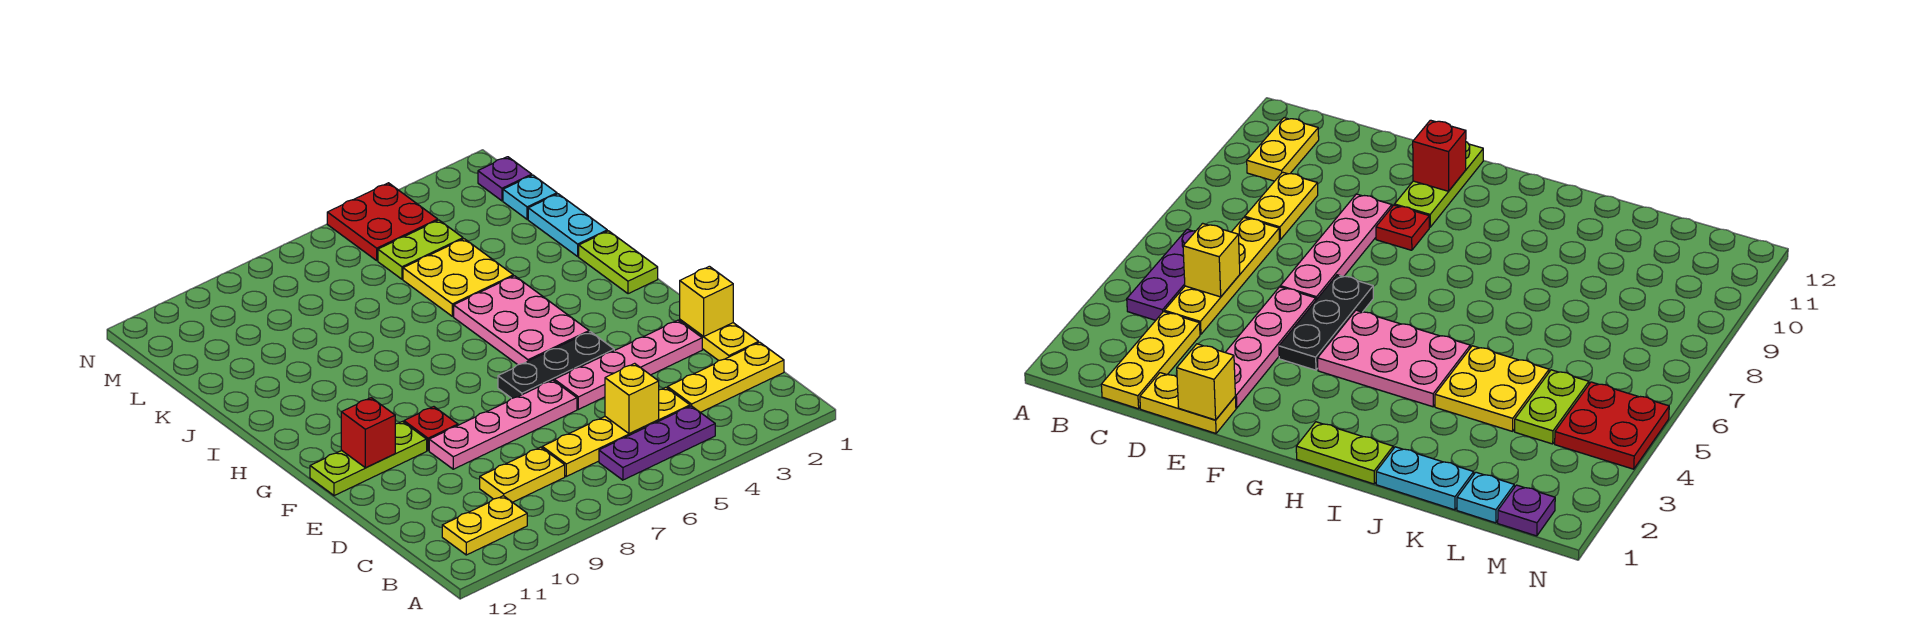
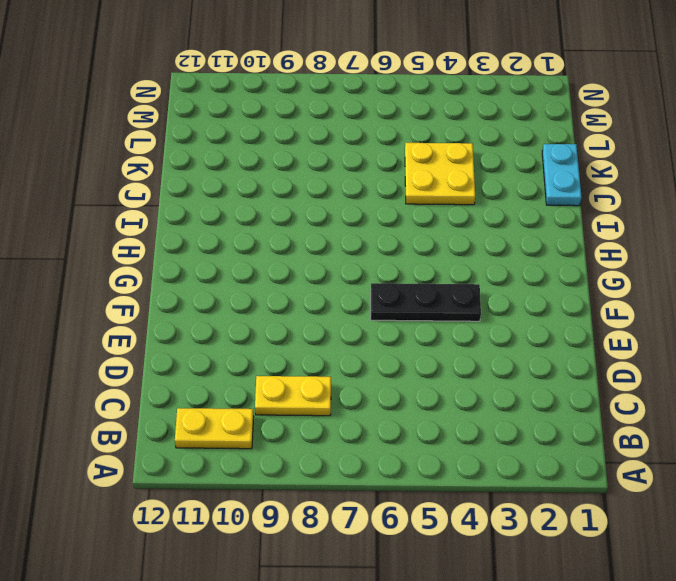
none -> purple plate B4:B6 level 1
none -> yellow plate C1:C3 level 1
none -> yellow plate C4:C7 level 1

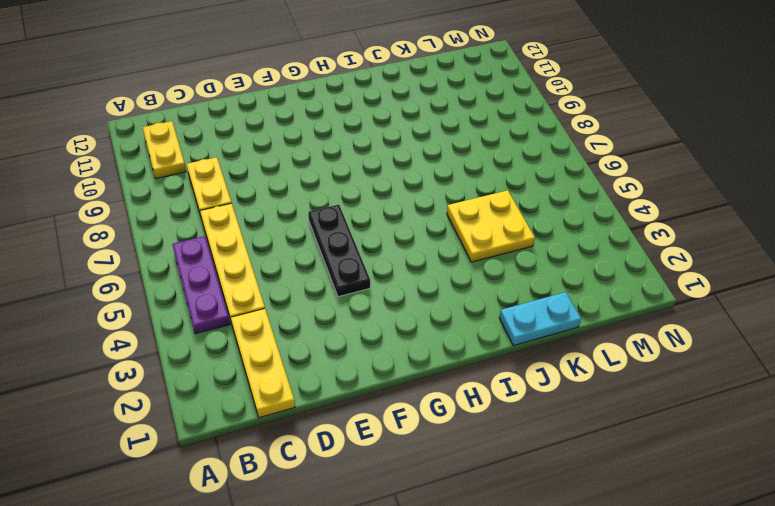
none -> yellow plate D1:E1 level 1
none -> pink plate E2:E5 level 1
none -> pink plate E6:E9 level 1

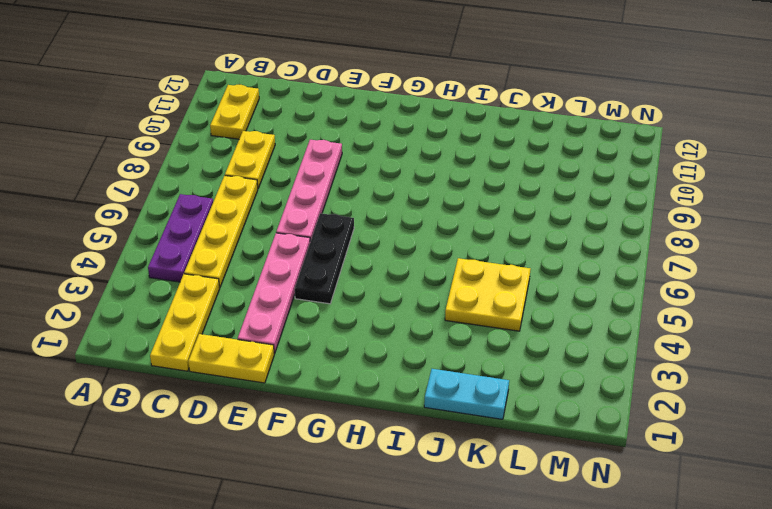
none -> red plate F9 level 1
none -> lime plate F10:F12 level 1
none -> pink plate G4:I5 level 1

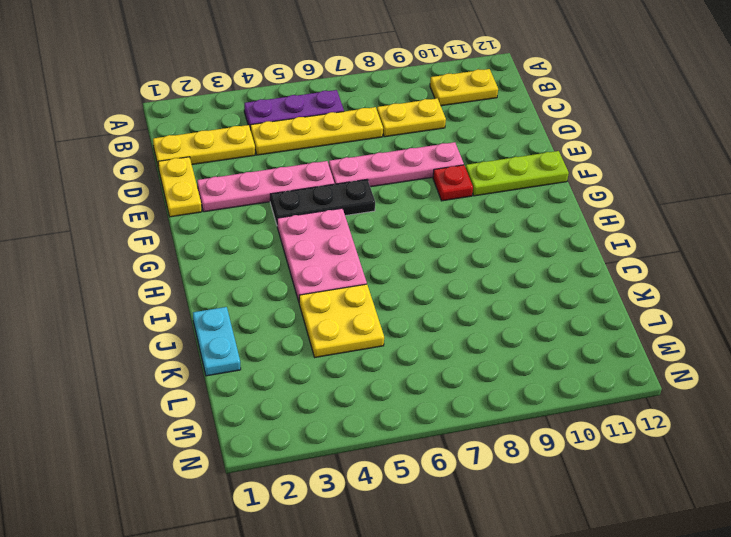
none -> lime plate H1:I1 level 1
none -> cyan plate L1 level 1
none -> lime plate L4:L5 level 1

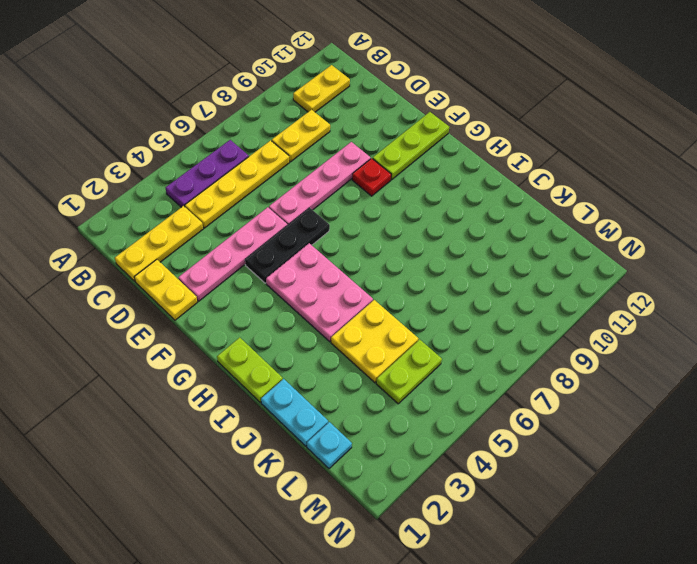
none -> purple plate M1 level 1
none -> red plate M4:N5 level 1
none -> yellow brick C5 level 2

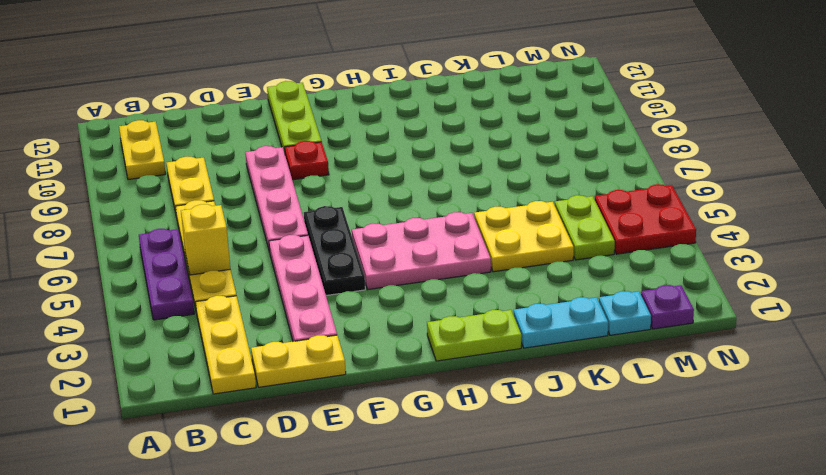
none -> yellow brick E1 level 2
none -> red brick F11 level 2

